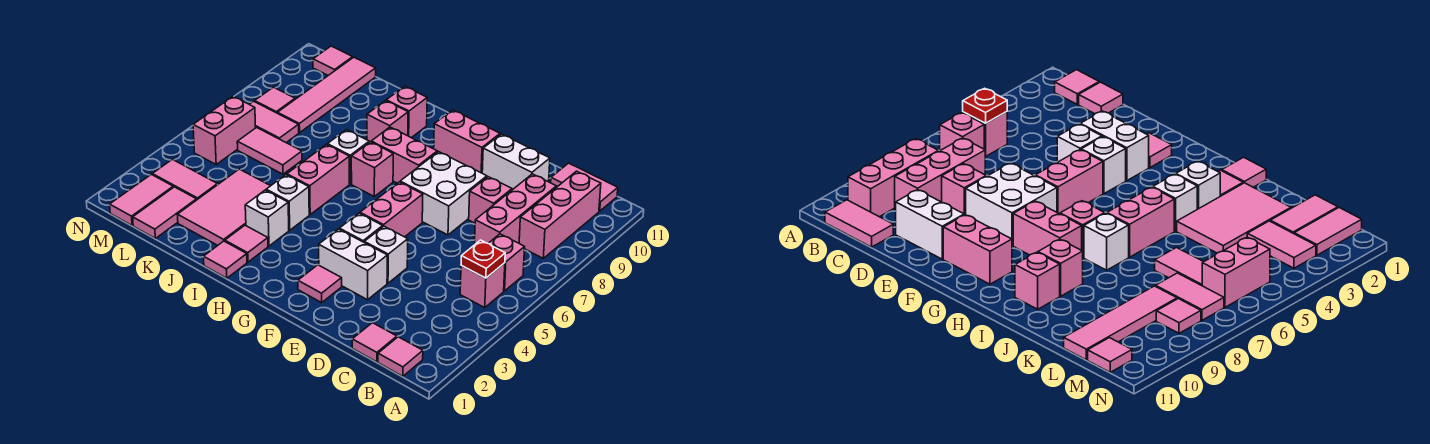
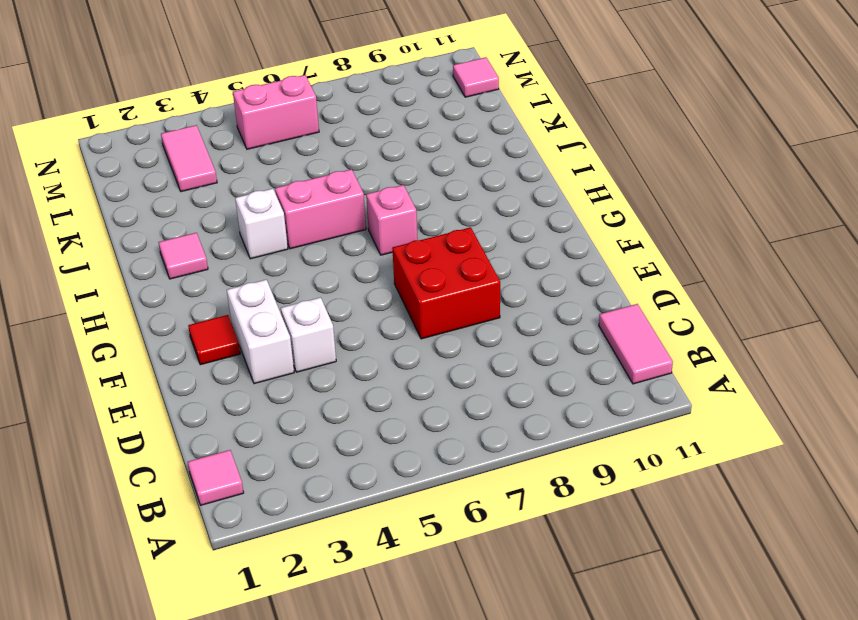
red brick E7:F8 level 1 -> white brick E7:F8 level 1
red tile F2 level 1 -> pink tile F2 level 1
none -> pink brick B5 level 1
none -> pink brick B6 level 1
none -> pink brick B8:B10 level 1
none -> pink tile C1 level 1

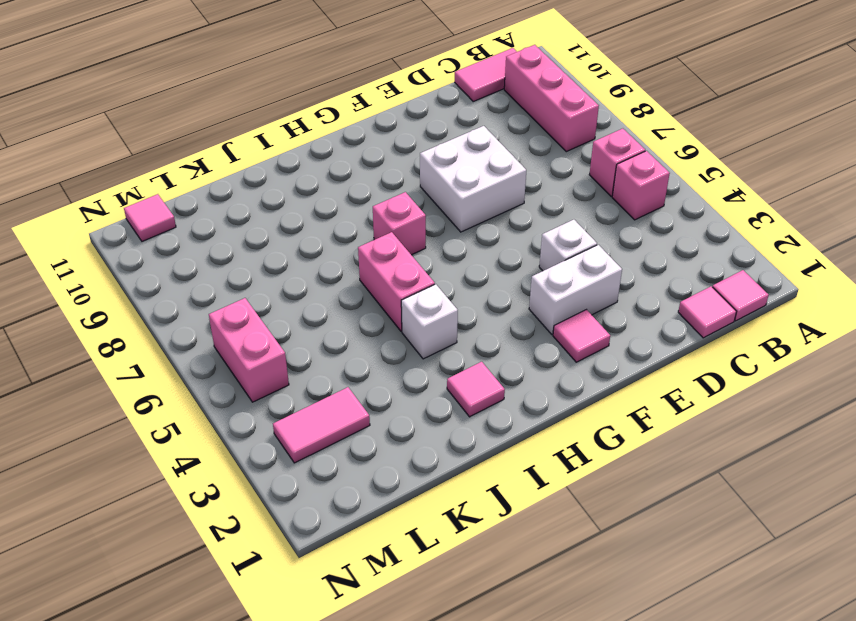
none -> pink brick C7:C9 level 1
none -> pink brick D8 level 1
none -> white brick D10:E10 level 1
none -> white brick F4 level 1

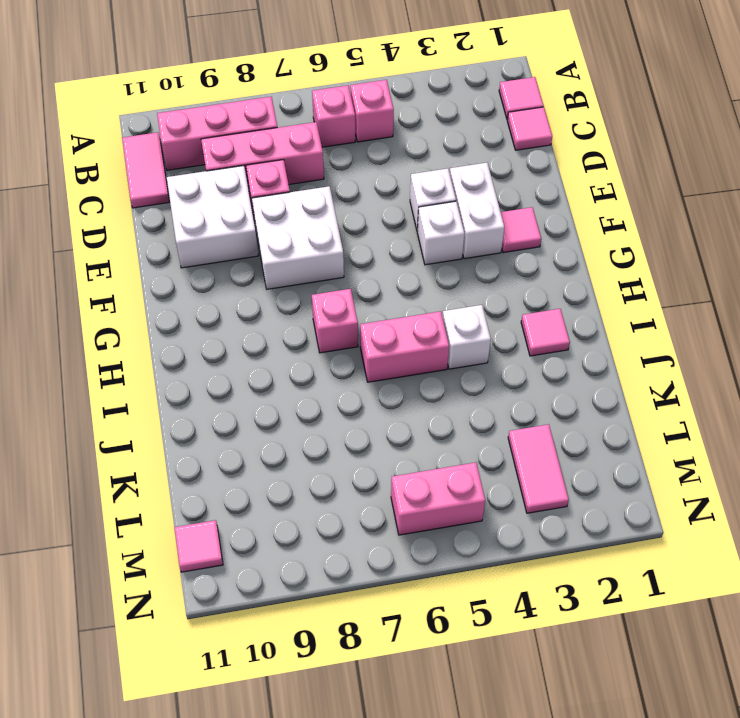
white brick D9:E10 level 1 -> white brick D10:E10 level 1
none -> pink brick F5:F6 level 1
none -> pink brick F10:G10 level 1
none -> pink brick G8:H8 level 1
none -> pink tile I1 level 1

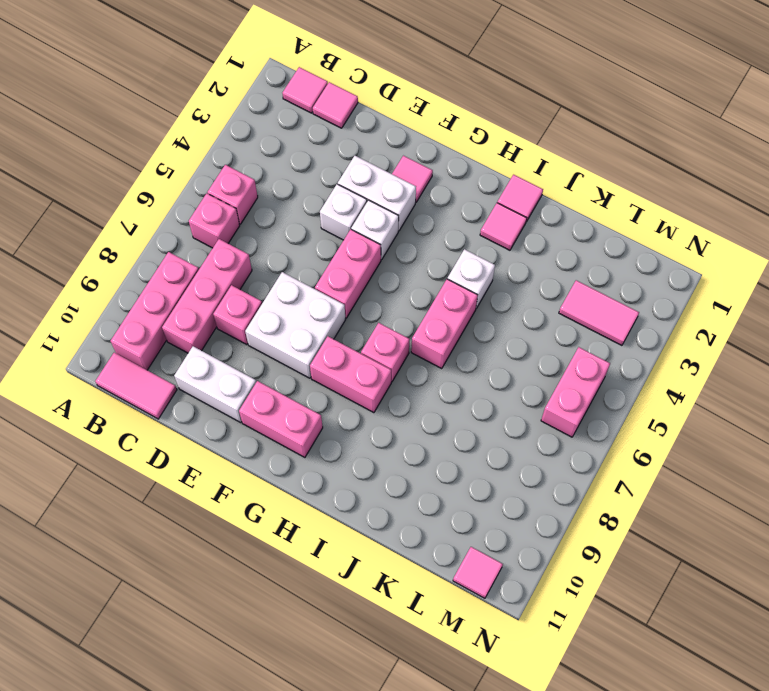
none -> white brick I3 level 1
none -> white brick I7 level 1
none -> pink brick I9 level 1
none -> pink brick I10 level 1

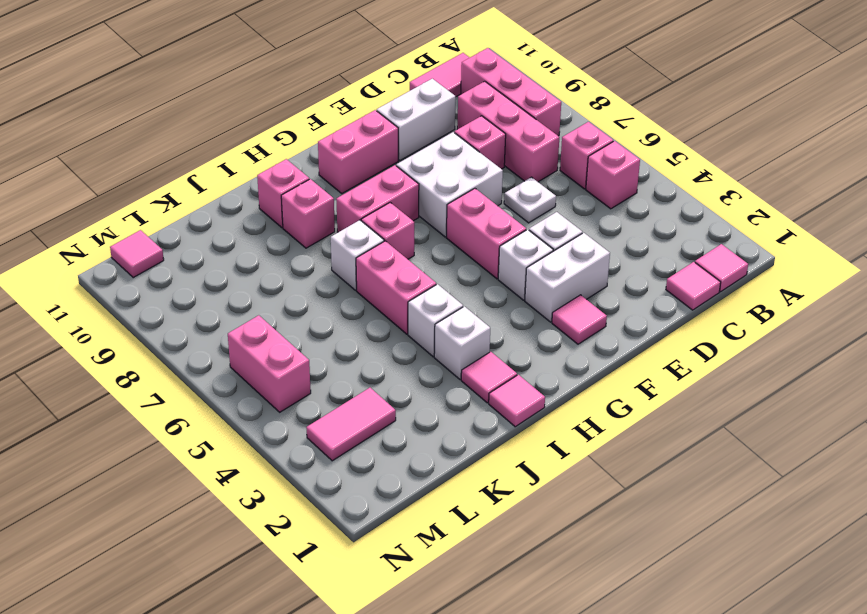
white plate D6 level 1 -> none
none -> pink tile J2:K4 level 1
none -> pink tile K6:L6 level 1
none -> pink tile L1:L2 level 1
none -> pink tile L7:M7 level 1

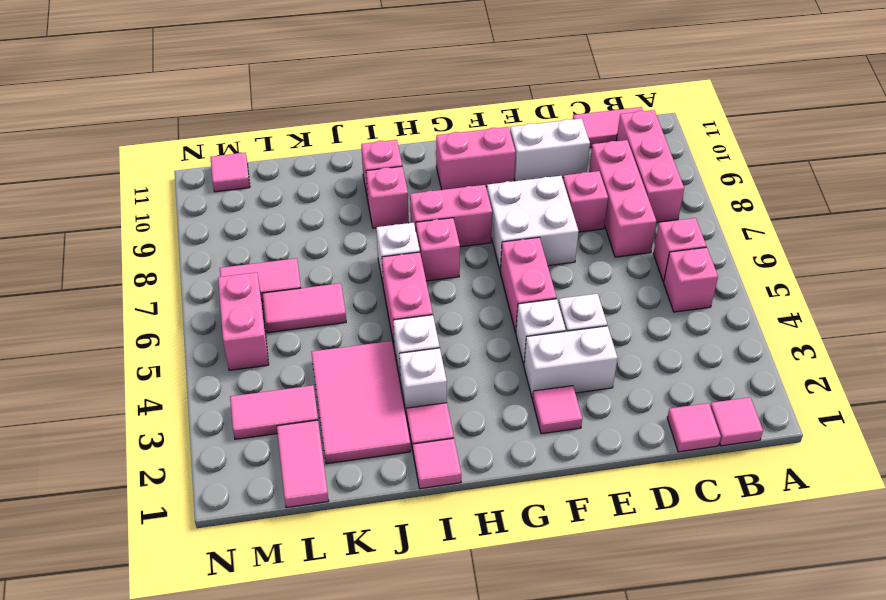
none -> pink tile L8:L11 level 1
none -> pink tile M1:M2 level 1
none -> pink tile M8 level 1
none -> red plate B5 level 2

